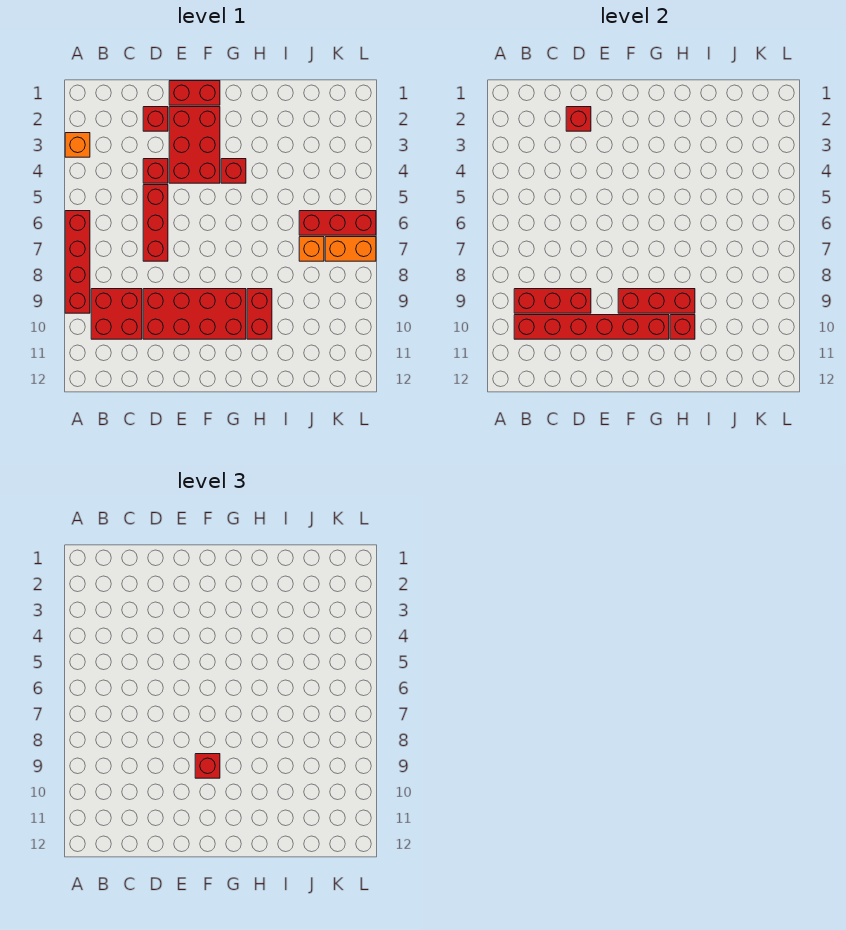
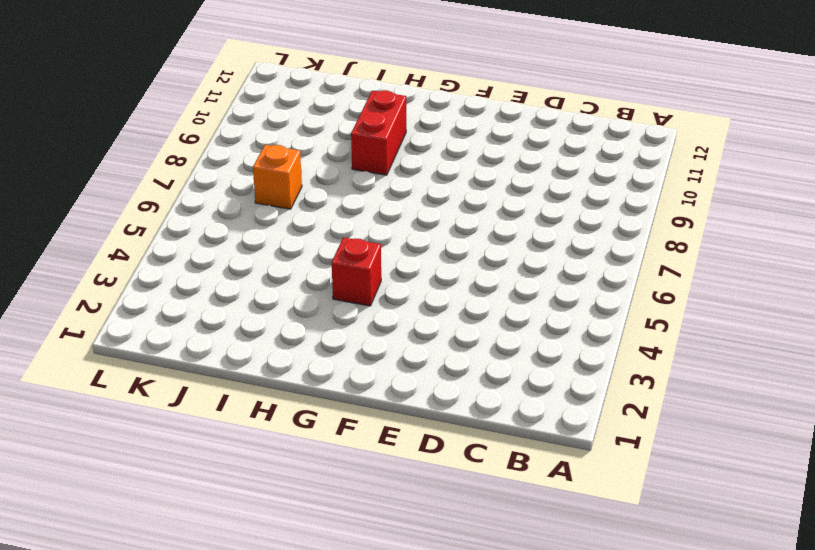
none -> orange brick A3 level 1
none -> red brick A6:A9 level 1
none -> red brick B9:C10 level 1

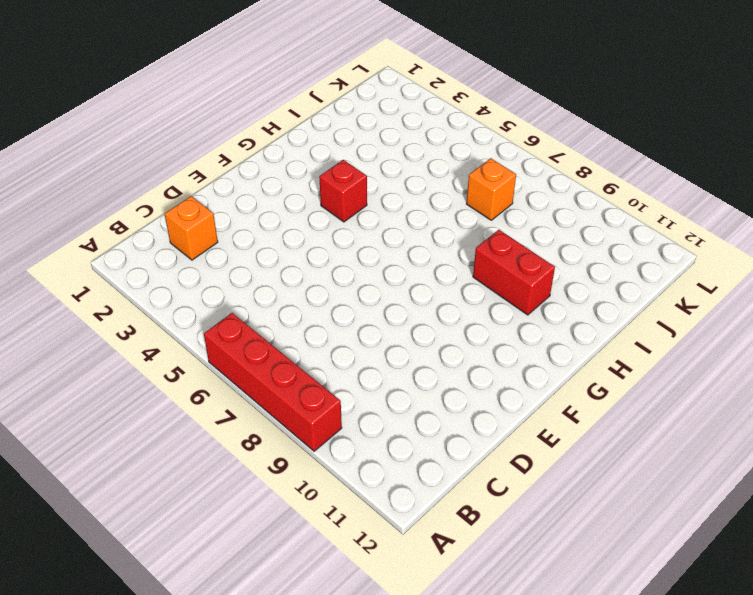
orange brick C2 level 1 -> orange brick A3 level 1
none -> red brick B9:C10 level 1
none -> red brick D2 level 1
none -> red brick D4 level 1

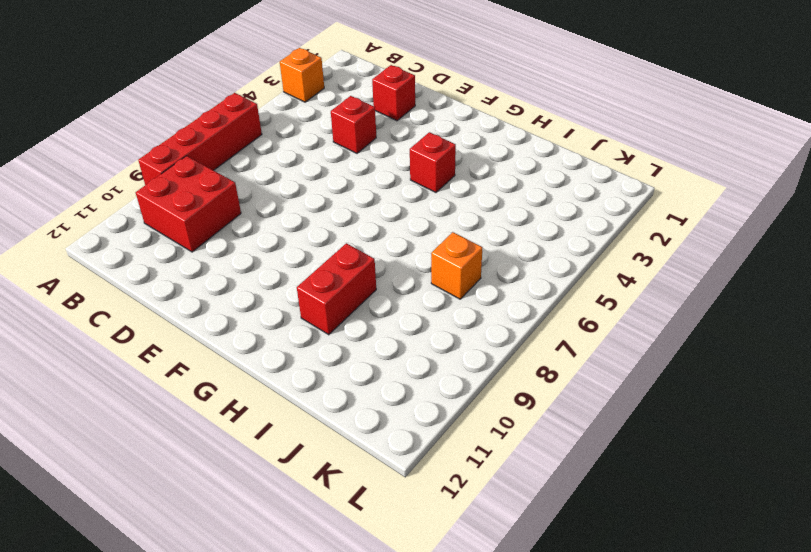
none -> red brick D5:D7 level 1
none -> red brick D9:G10 level 1
none -> red brick E1:F1 level 1

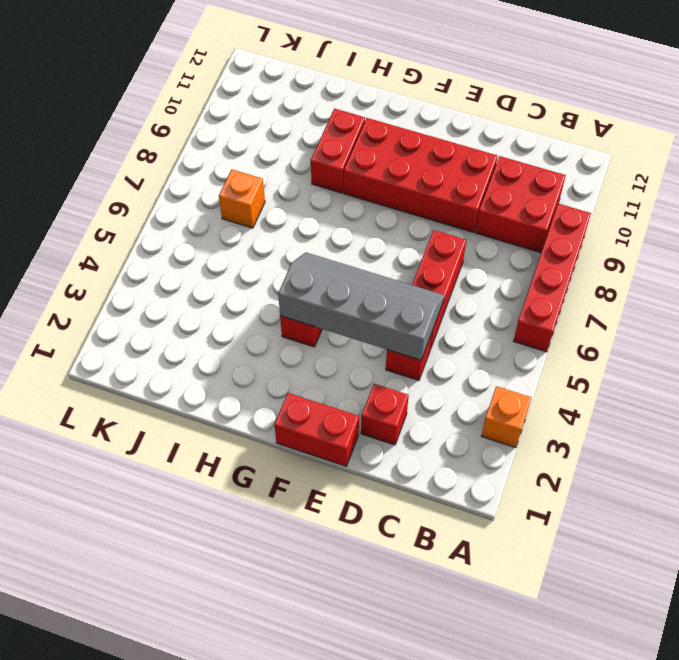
grey slope D4:G5 level 2 top 4 -> none
none -> red brick E2:F4 level 1
none -> red brick J6:L6 level 1
none -> orange brick K7:L7 level 1

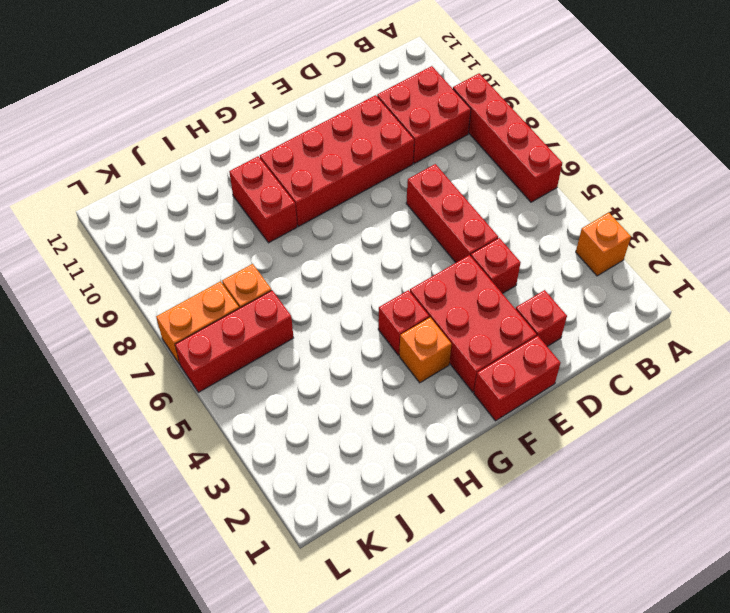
orange brick G3 level 1 -> none
none -> red brick B9:D9 level 2
none -> red brick B10:G10 level 2
none -> red brick D2 level 2

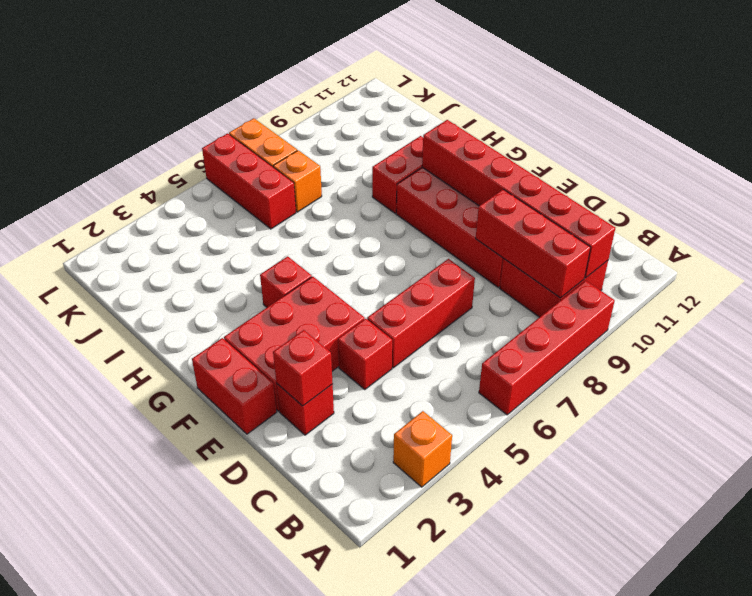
none -> red brick F9:H9 level 2
none -> red brick H10 level 2
none -> red brick F9 level 3

